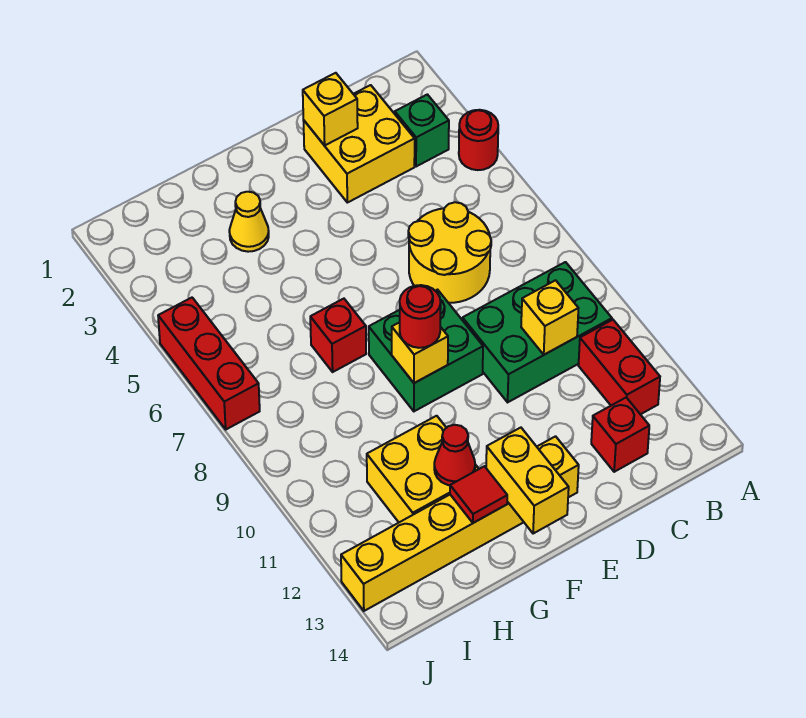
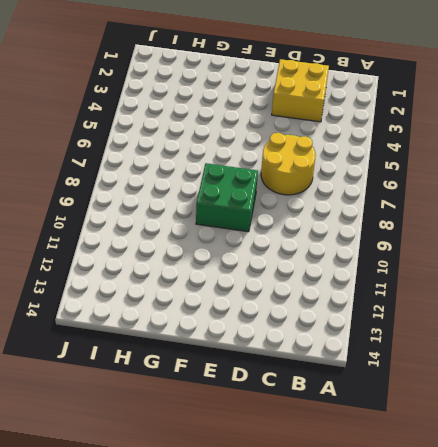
none -> red round brick A4 level 1
none -> green brick B3 level 1
none -> green brick B9:D10 level 1

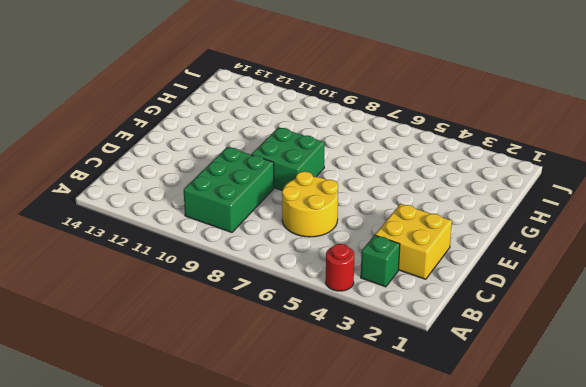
none -> red brick B11:B12 level 1
none -> red brick C13 level 1
none -> yellow brick E13:J13 level 1

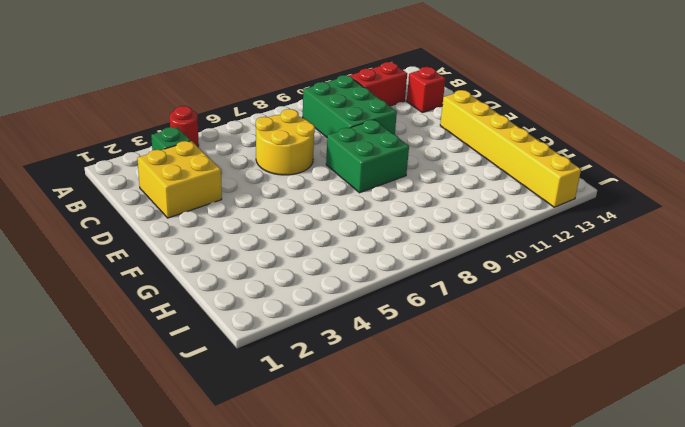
none -> yellow cone G3 level 1
none -> red brick G7 level 1
none -> yellow brick G11:H12 level 1

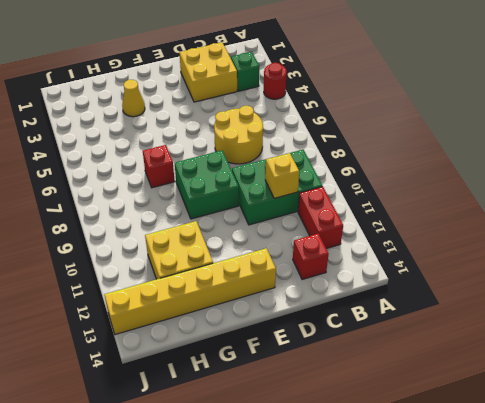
none -> red brick J5:J7 level 1
none -> yellow brick D2 level 2
none -> yellow brick F9 level 2

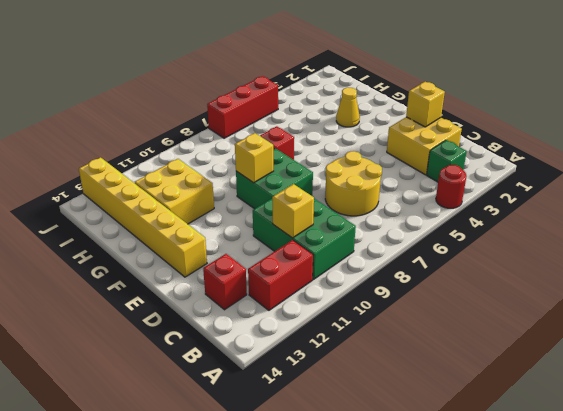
none -> yellow brick F13:F14 level 2
none -> red cone G12 level 2
none -> red tile G13 level 2

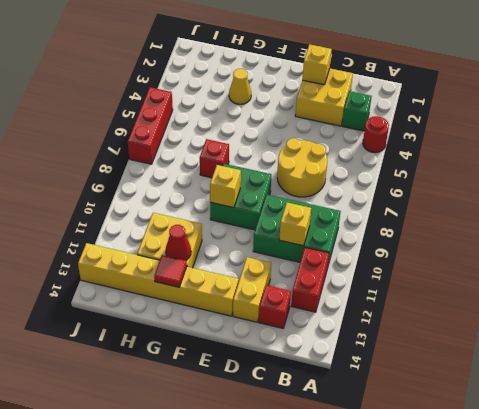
yellow brick D12:D13 level 1 -> yellow brick F13:F14 level 2
none -> red round brick F9 level 3

